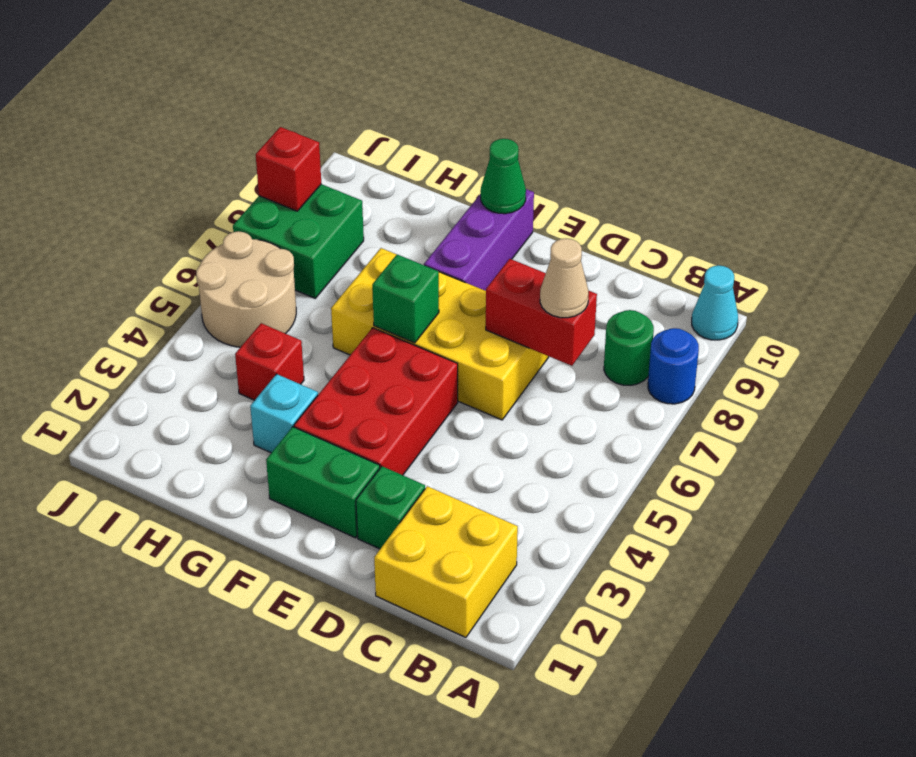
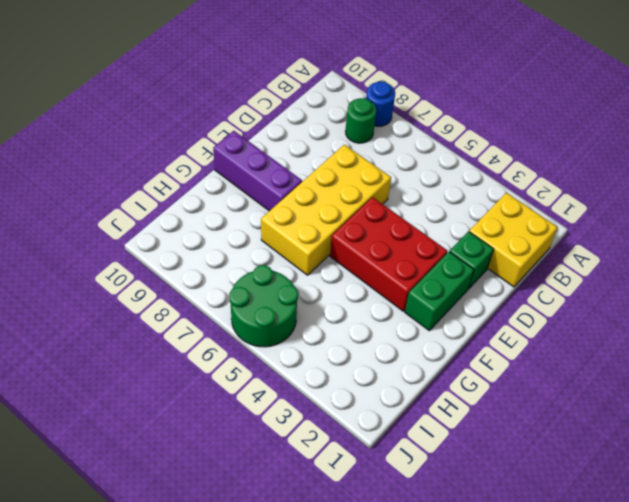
green round brick I5:J6 level 1 -> tan round brick I5:J6 level 1
none -> cyan cone A10 level 1
none -> cyan brick G3 level 1
none -> red brick H4 level 1

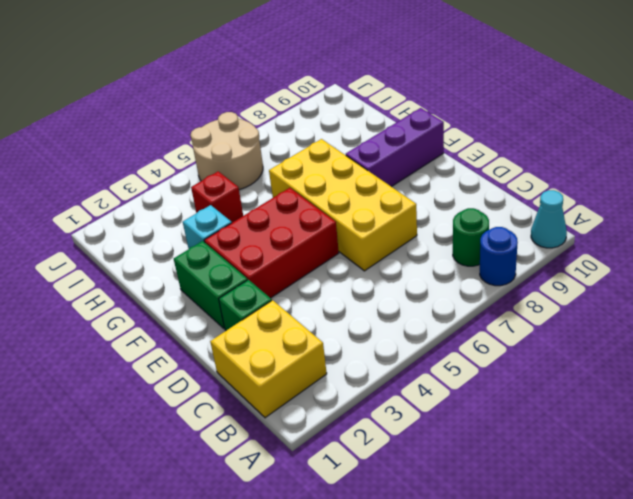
none -> green brick I7:J8 level 1
none -> red brick C7:D7 level 2
none -> green brick F6 level 2

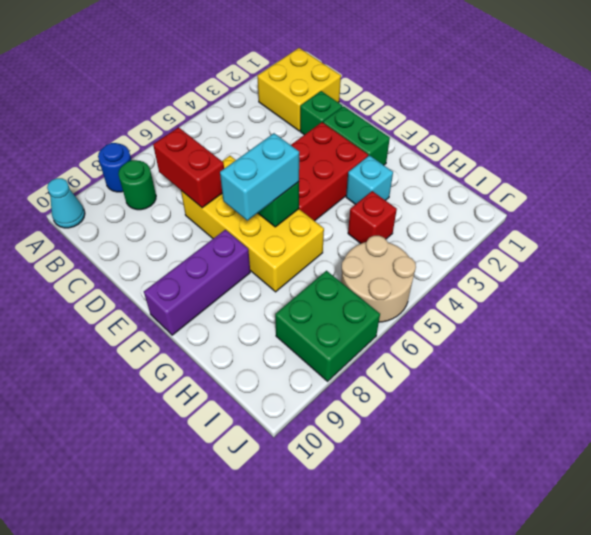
cyan brick F6:F7 level 3 -> none
none -> green cone F10 level 2
none -> red brick J8 level 2
none -> tan cone C7 level 3

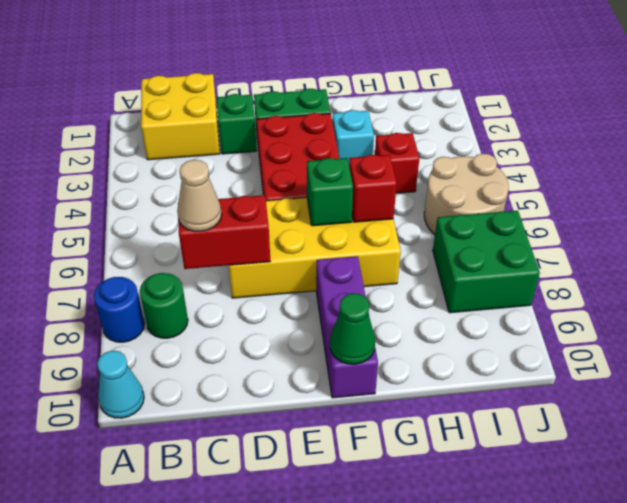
red brick G6 level 2 -> red brick J8 level 2

